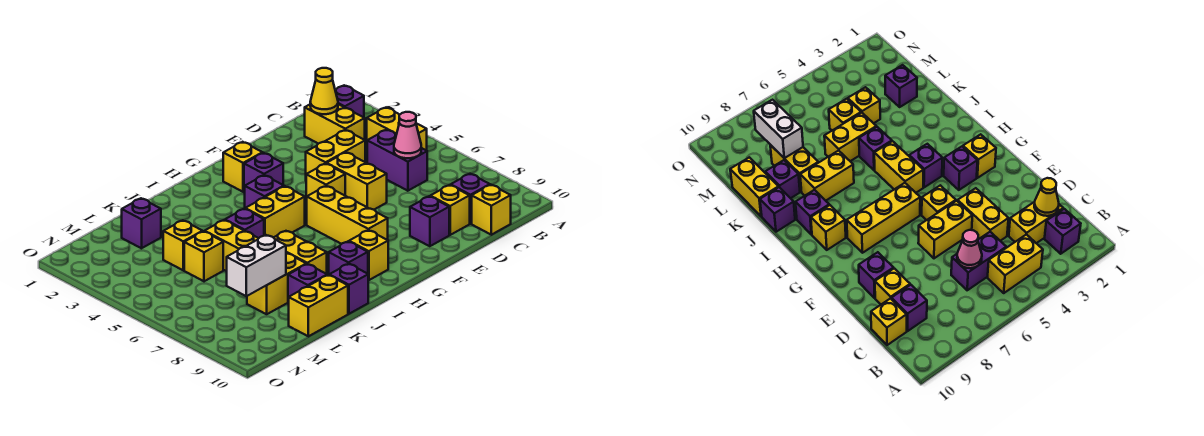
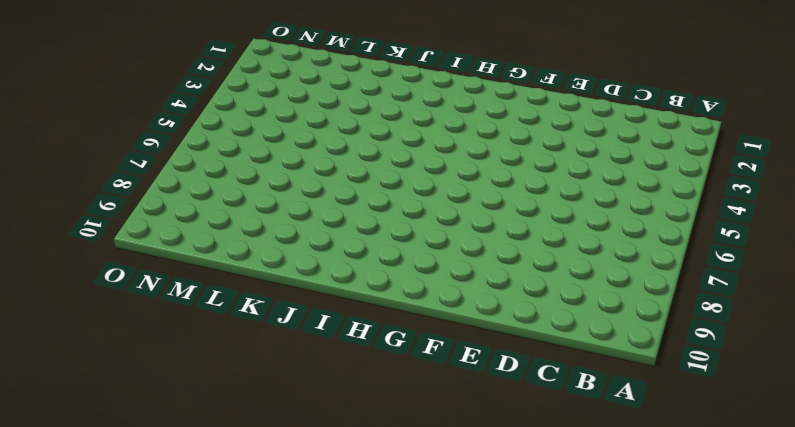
none -> purple brick B2 level 1
none -> yellow brick B4:B5 level 1
none -> yellow brick C2:C3 level 1
none -> purple brick C5:C6 level 1

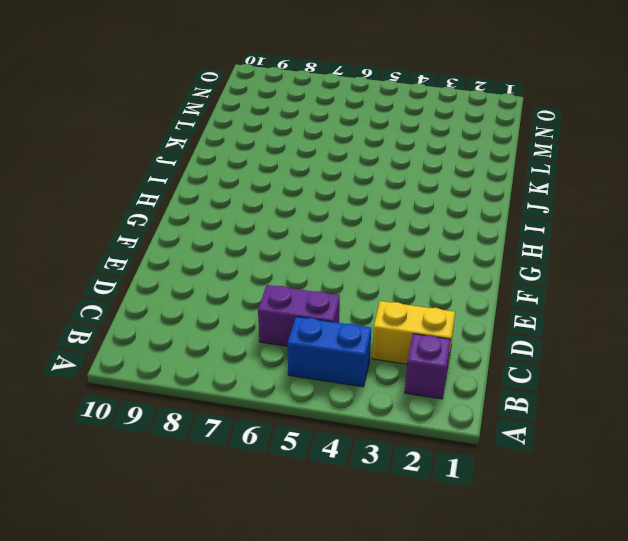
blue brick B4:B5 level 1 -> yellow brick B4:B5 level 1
none -> purple brick C9 level 1
none -> yellow brick C10 level 1
none -> yellow brick D4:E4 level 1
none -> yellow brick D9 level 1

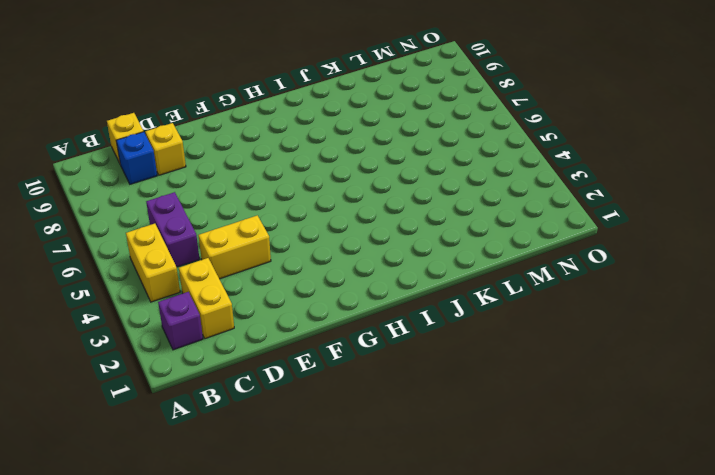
blue brick C9 level 1 -> purple brick C9 level 1
none -> yellow brick E5:E6 level 1
none -> purple brick E9 level 1
none -> yellow brick F5 level 1
none -> yellow brick G2 level 1

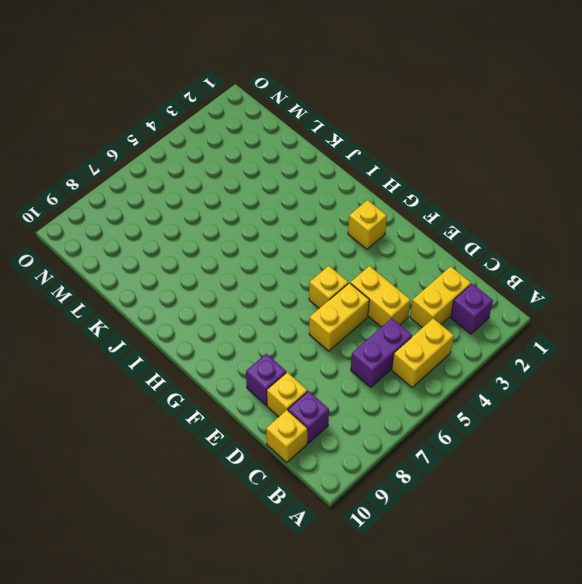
none -> purple brick G3 level 1
none -> yellow brick G6:G8 level 1
none -> purple brick H4 level 1
none -> yellow brick H5:I5 level 1

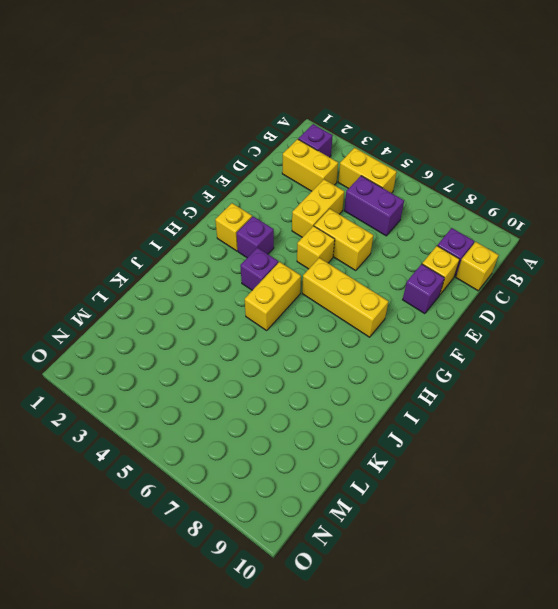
none -> yellow brick H9 level 1
none -> purple brick I9 level 1
none -> purple brick J5 level 1
none -> yellow brick J7:J8 level 1

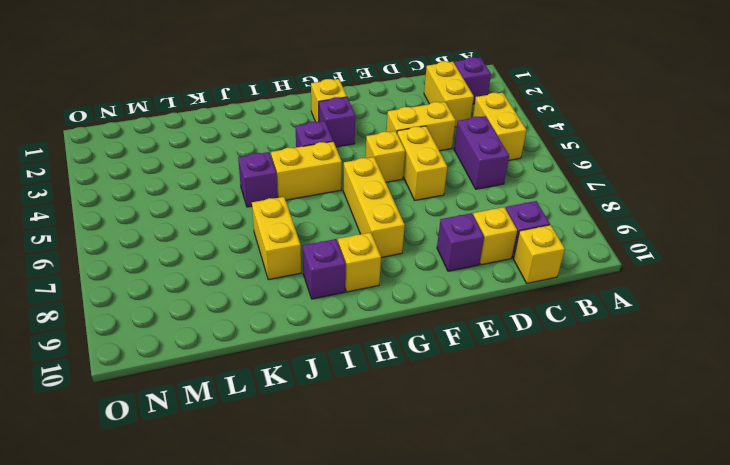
none -> purple brick J10 level 1
none -> yellow brick K5:K6 level 1
none -> yellow brick K8:L8 level 1
none -> purple brick K9 level 1

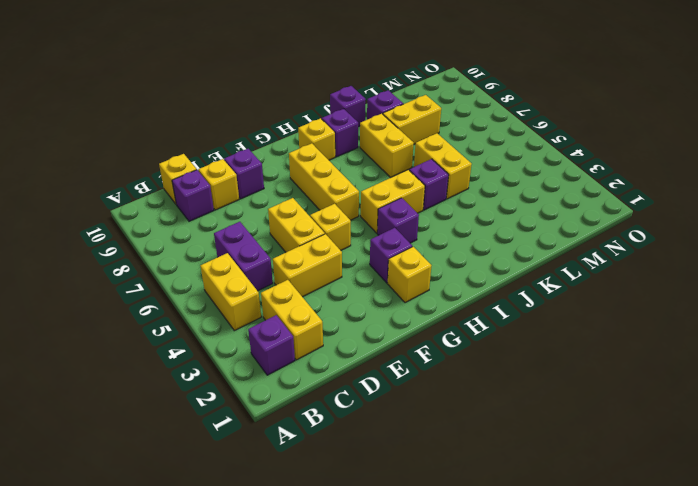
none -> yellow brick K10:L10 level 1
none -> purple brick L2 level 1
none -> yellow brick L4 level 1
none -> yellow brick L5 level 1

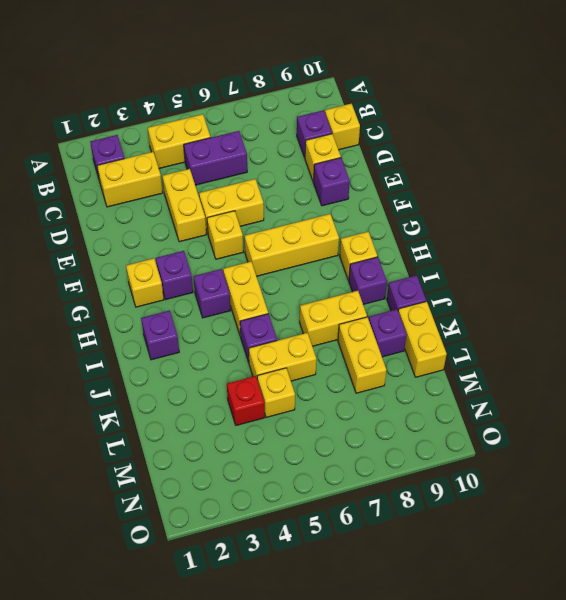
purple brick I2 level 1 -> purple brick L2 level 1
red brick L4 level 1 -> yellow brick L4 level 1
none -> yellow cone C2 level 2
none -> pink cone C6 level 2
none -> white brick L8:M8 level 2

